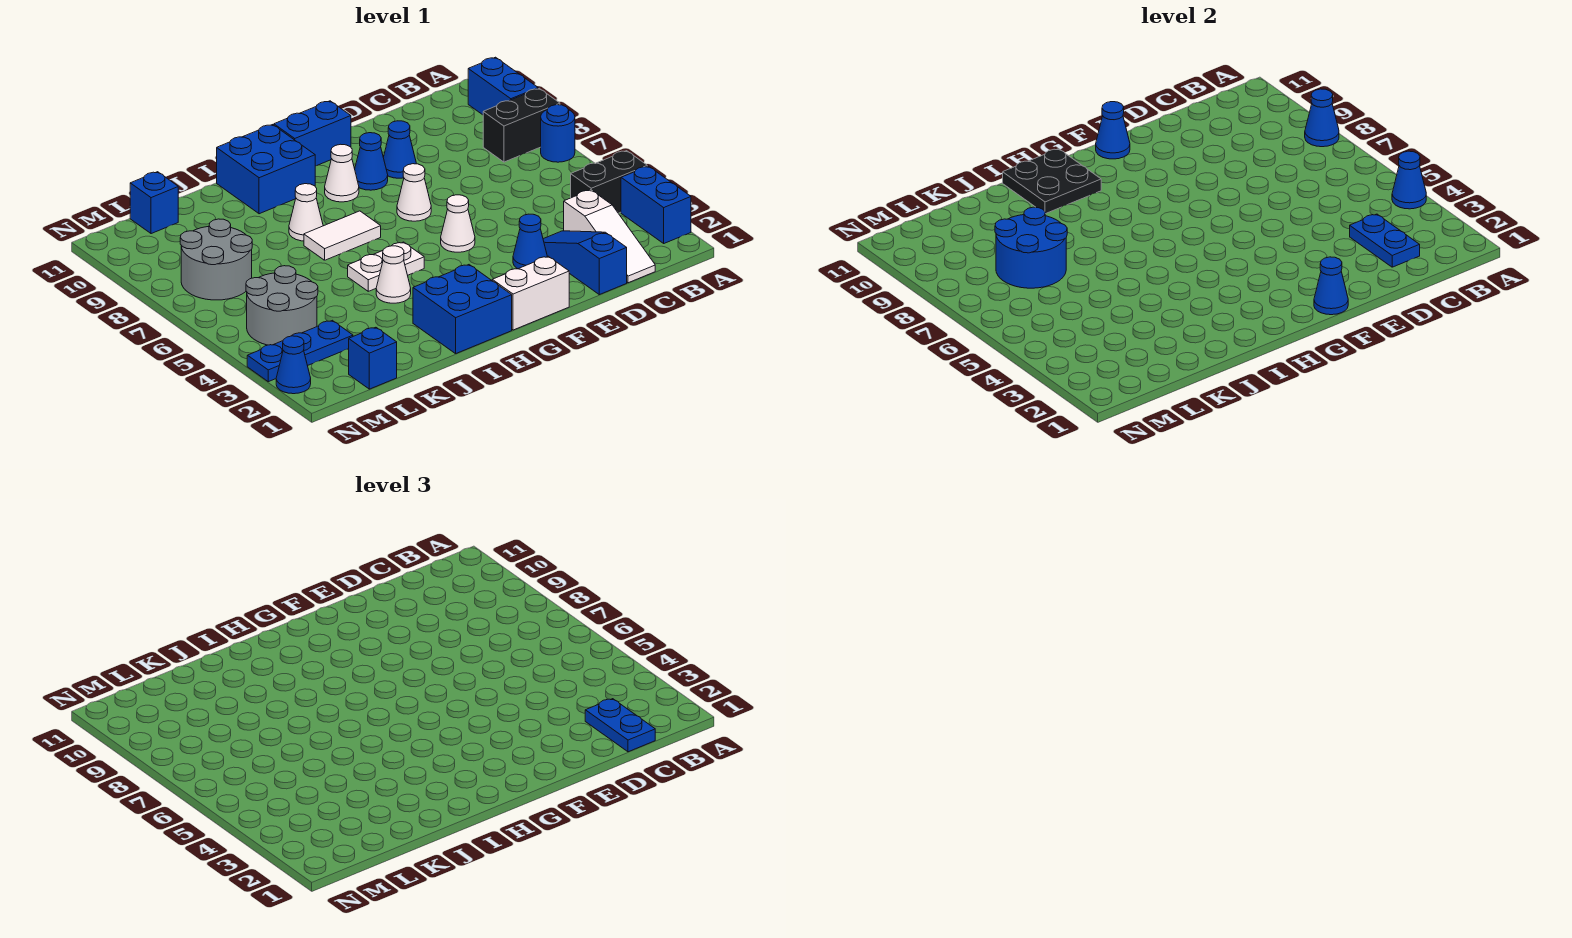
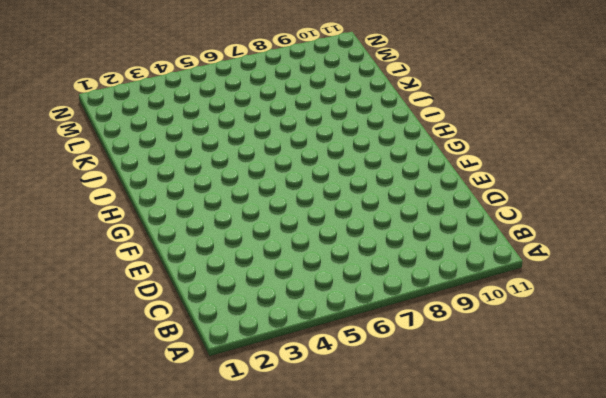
none -> blue brick A2:A3 level 1
none -> black brick A4:B4 level 1
none -> blue round brick A7 level 1
none -> black brick A8:B8 level 1

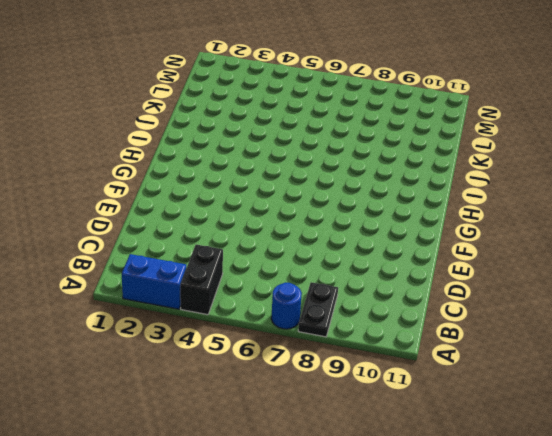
black plate A8:B8 level 1 -> black brick A8:B8 level 1
none -> blue brick A9:A10 level 1
none -> white slope C1:C3 level 1 top 3
none -> blue slope D1:D3 level 1 top 1
none -> blue cone E3 level 1

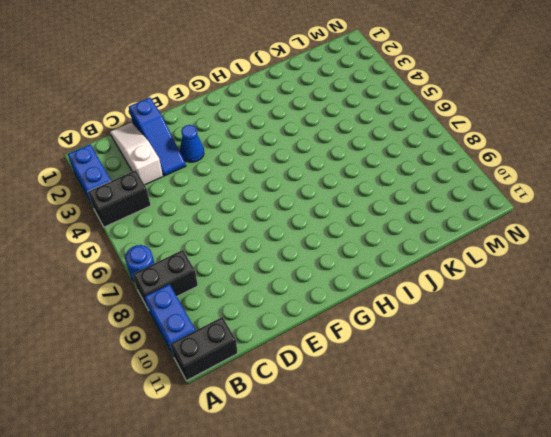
black brick A11:B11 level 1 -> none
none -> blue cone E9 level 1
none -> white brick F1:G1 level 1
none -> white cone F5 level 1
none -> white cone F7 level 1

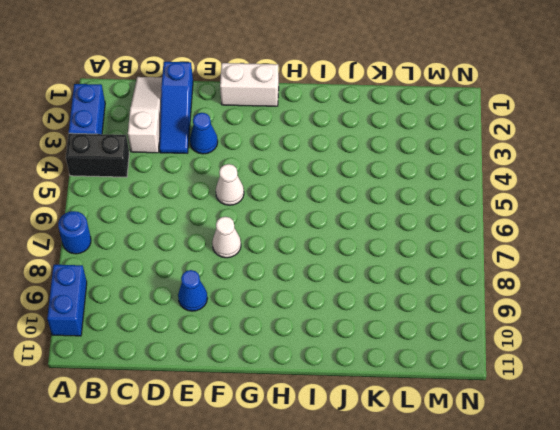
none -> black brick A8:B8 level 1
none -> blue cone F9 level 1
none -> blue brick F11:G11 level 1
none -> white cone G9 level 1

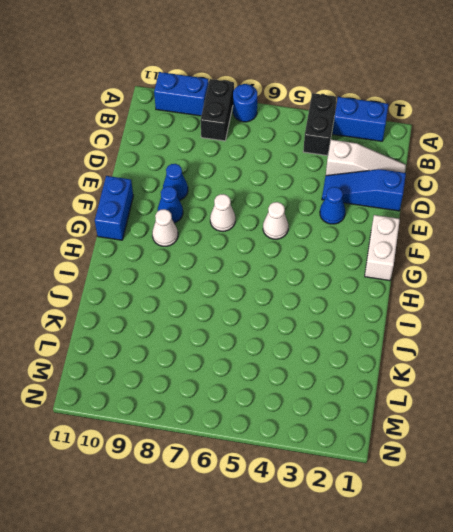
none -> blue brick H1:I2 level 1
none -> white plate H5:I5 level 1
none -> white tile H7:I7 level 1
none -> blue brick H10:I11 level 1

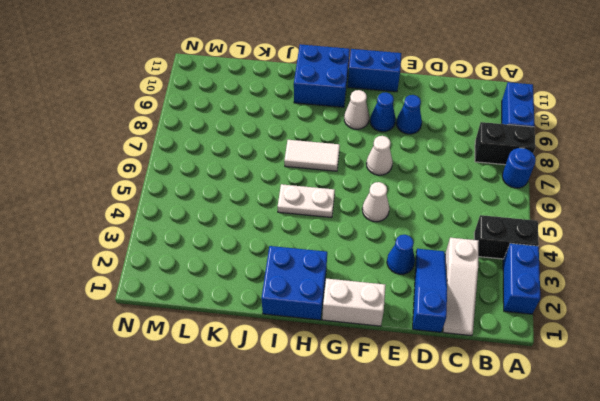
none -> white cone I4 level 1
none -> white cone I8 level 1
none -> blue brick L1 level 1
none -> blue plate L3:N3 level 1

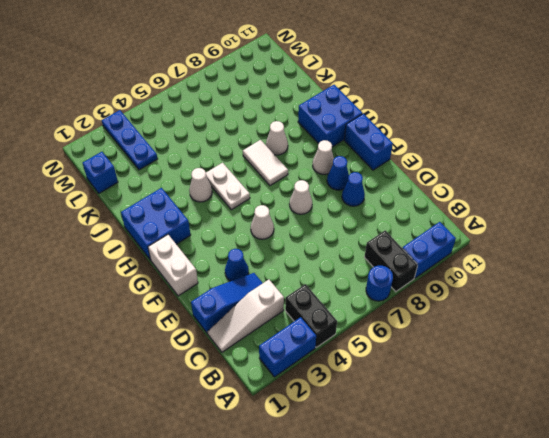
none -> grey round brick L4:M5 level 1
none -> grey round brick L7:M8 level 1
none -> blue brick L11 level 1
none -> blue cone N2 level 1

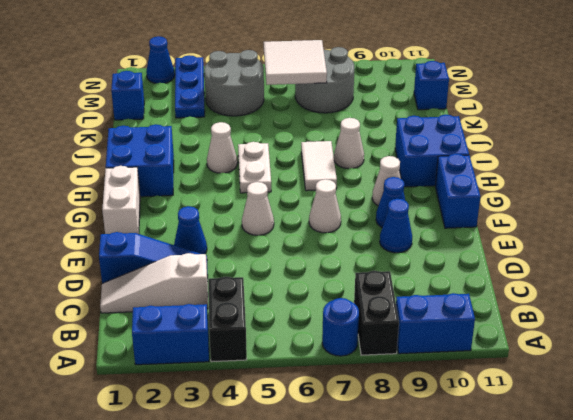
white tile L6:M7 level 2 -> blue round brick K7:L8 level 2
none -> blue cone A4 level 2
none -> blue cone A8 level 2
none -> blue plate C2:C3 level 2
none -> blue cone F1 level 2

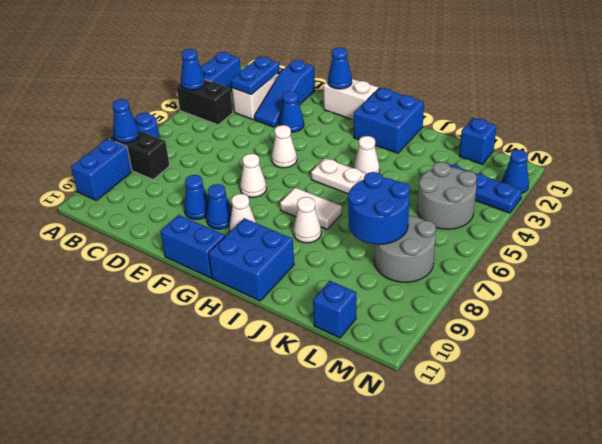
none -> blue cone F11 level 2
none -> black plate H10:I11 level 2
none -> blue plate C1:C2 level 3

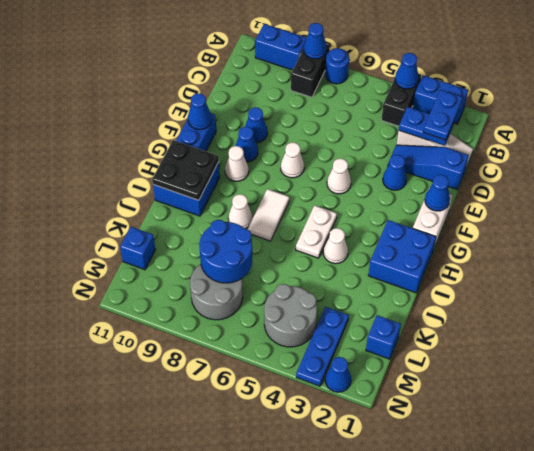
blue plate B2:C2 level 3 -> blue plate C1:C2 level 3

